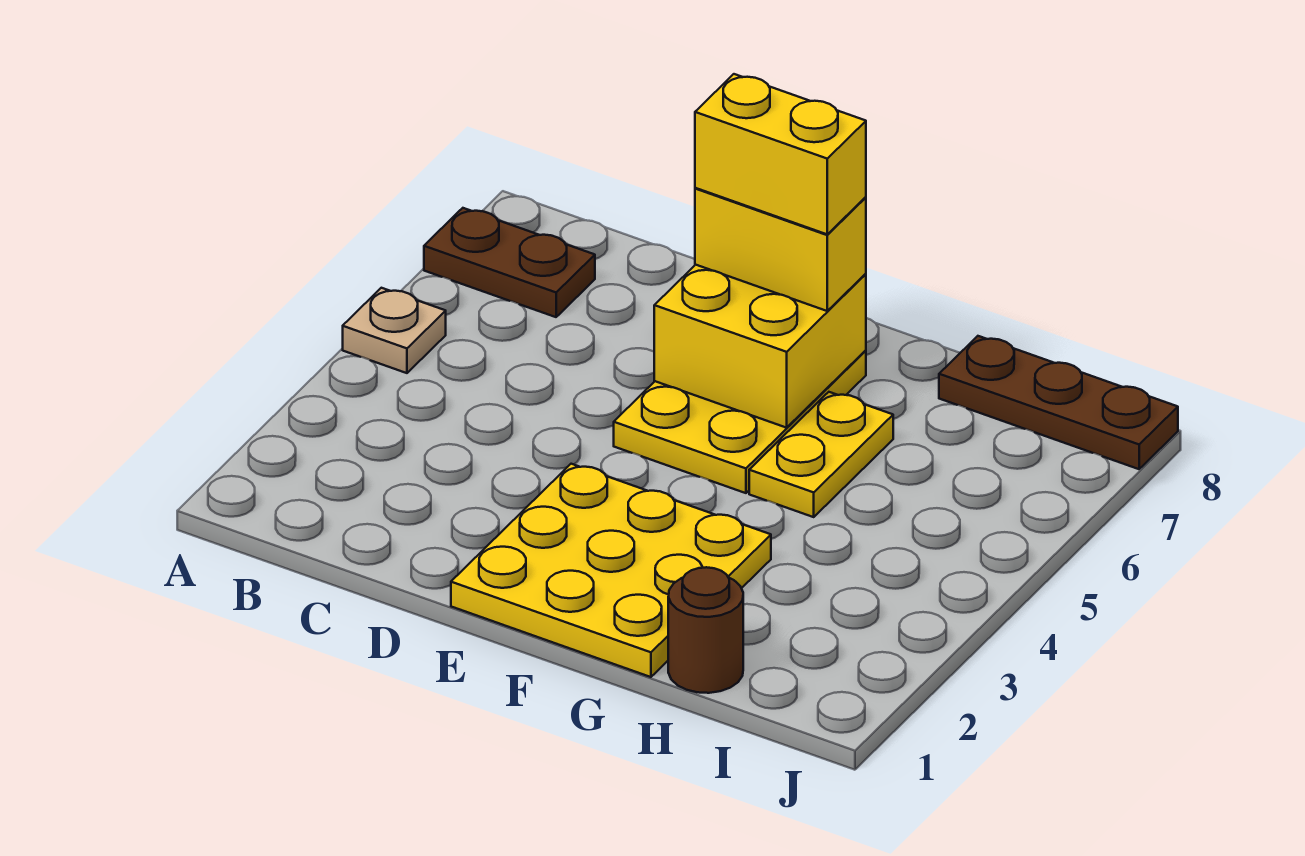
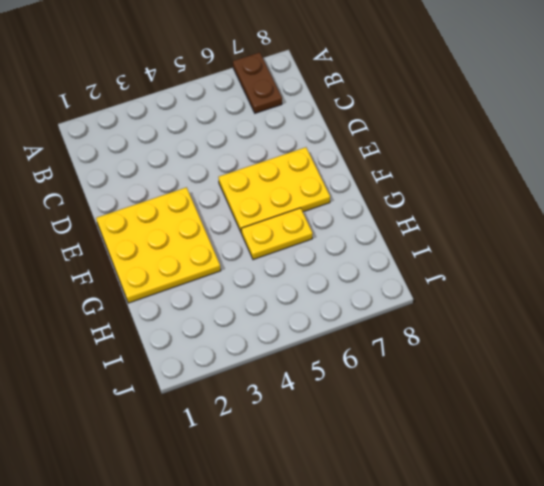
none -> tan plate A5 level 1
none -> brown round brick H1 level 1

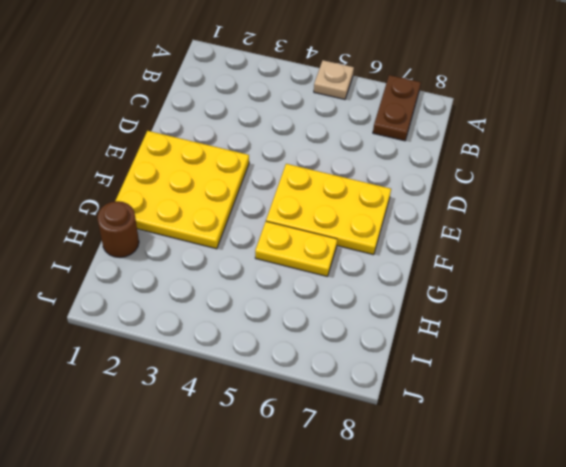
none -> brown plate H8:J8 level 1
none -> yellow brick E6:F7 level 2

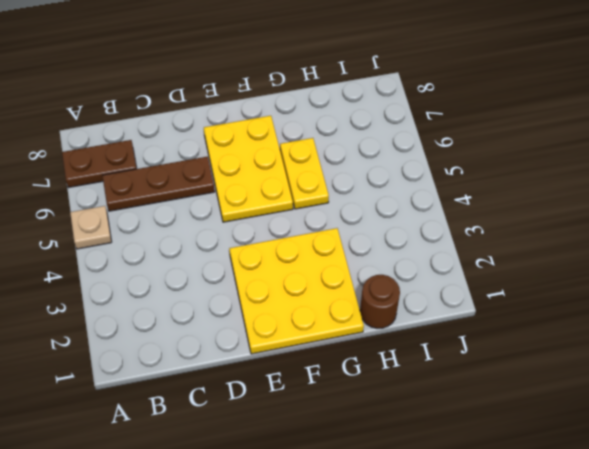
brown plate B6:D6 level 1 -> brown plate H8:J8 level 1
none -> yellow brick E6:F7 level 2
none -> yellow brick E7:F7 level 3

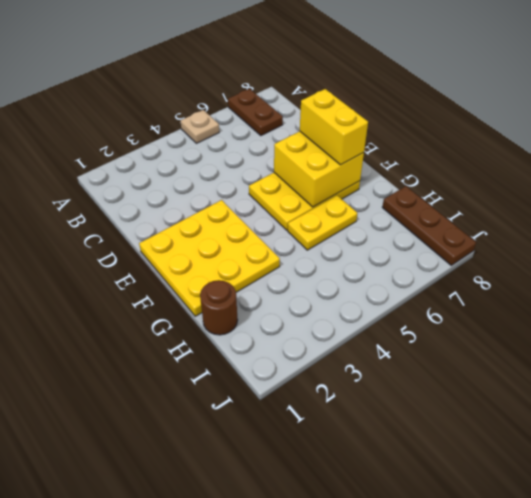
none -> yellow brick E7:F7 level 4

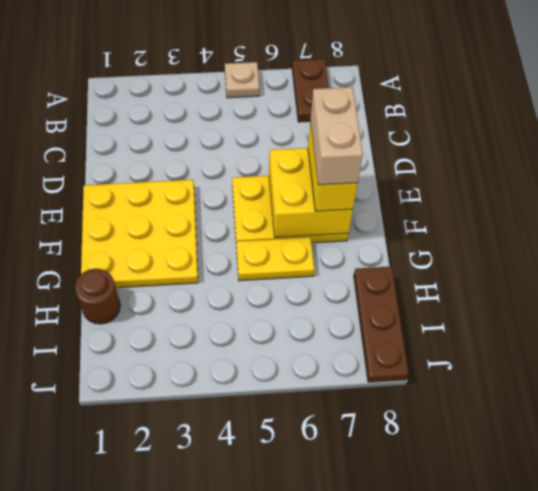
tan brick E7:F7 level 4 -> yellow brick E7:F7 level 4

